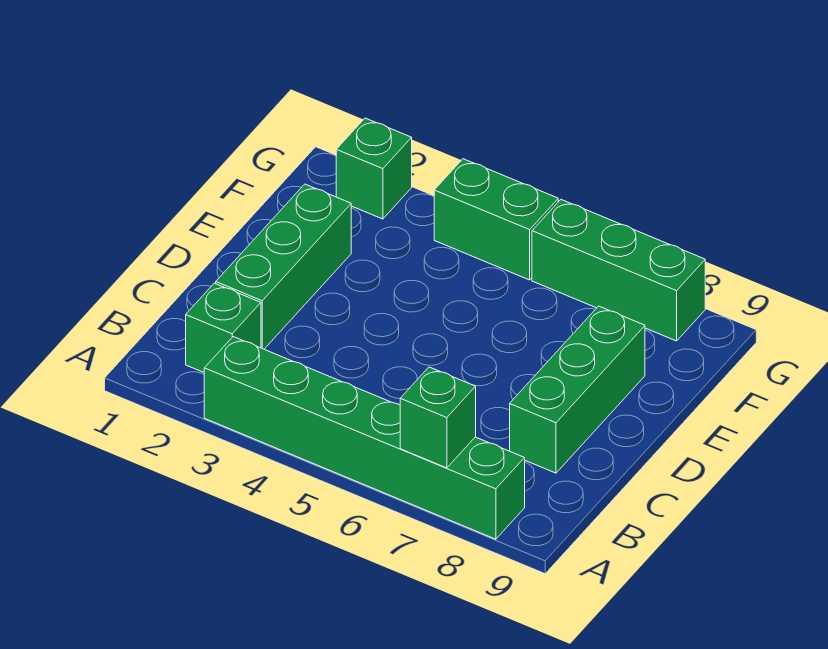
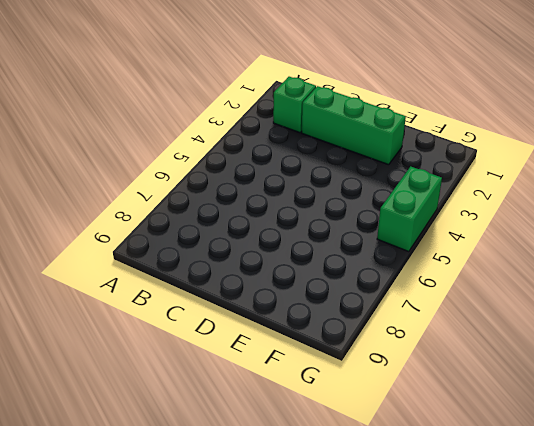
none -> green brick A3:A8 level 1
none -> green brick C8:E8 level 1

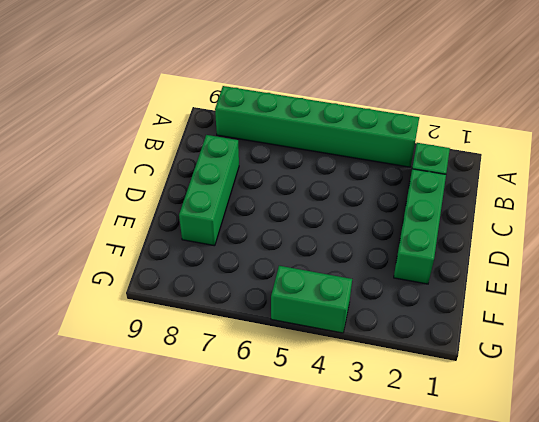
none -> green brick G2 level 1
none -> green brick G6:G8 level 1

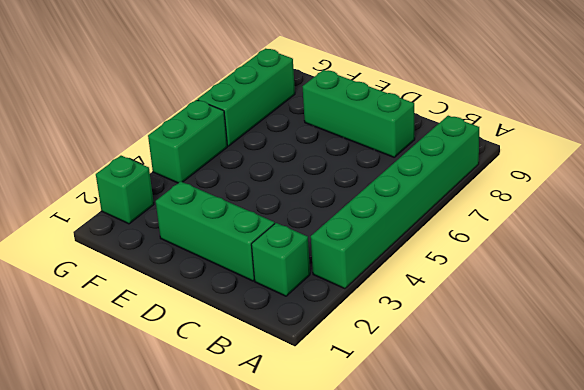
none -> green brick A7 level 2

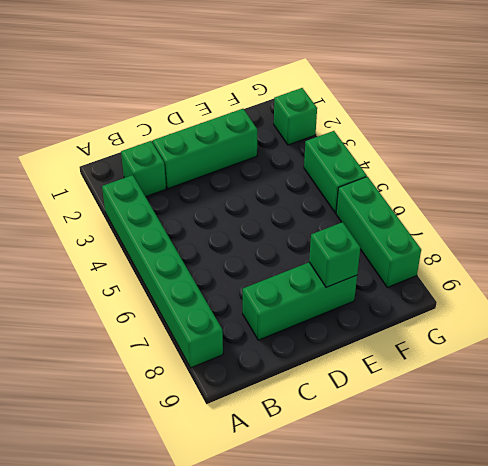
green brick E8 level 2 -> green brick A7 level 2

